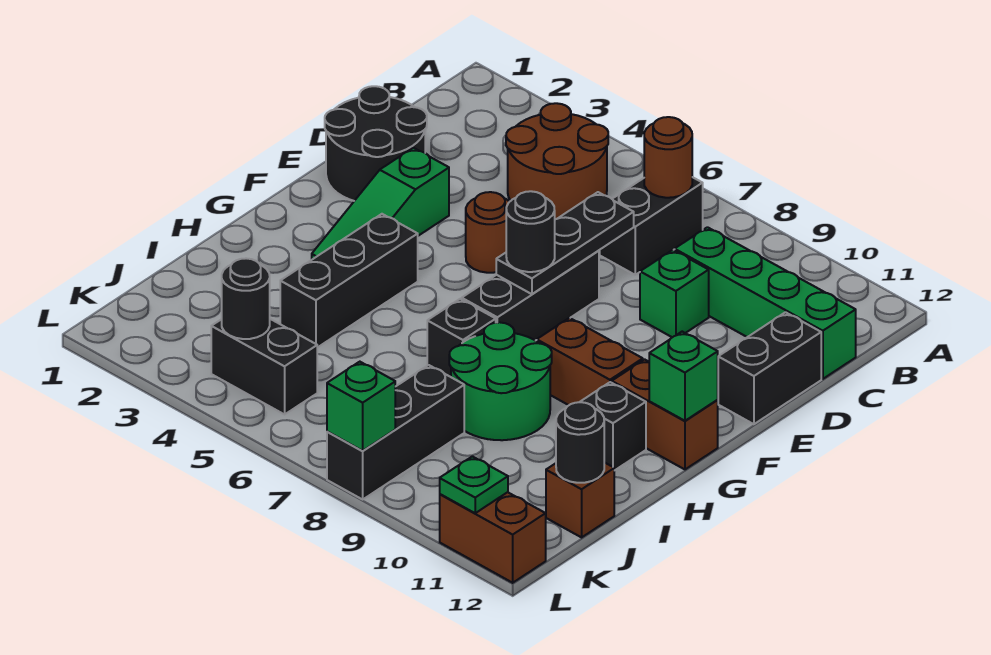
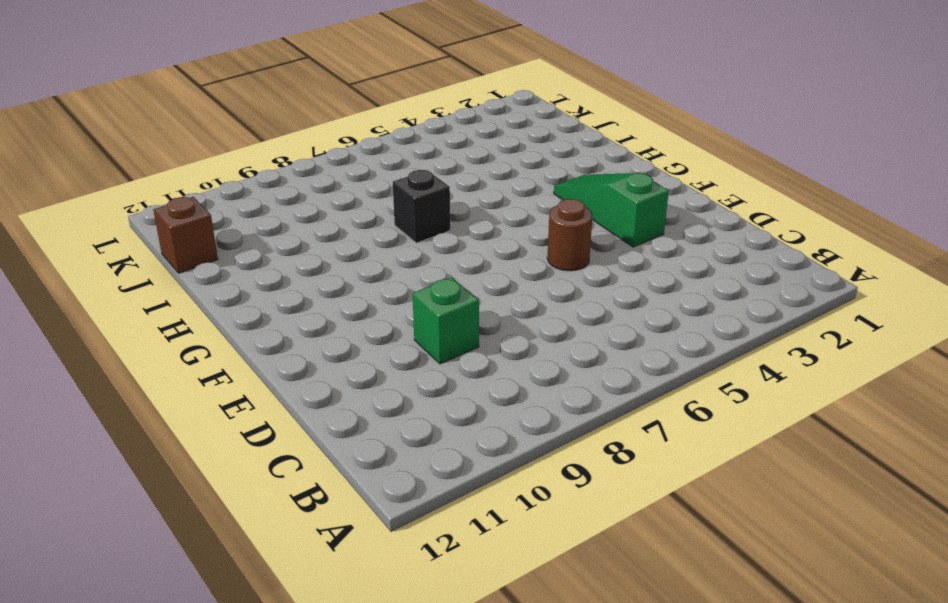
none -> brown round brick B4:C5 level 1
none -> black brick B7:C7 level 1
none -> green brick C9:C12 level 1

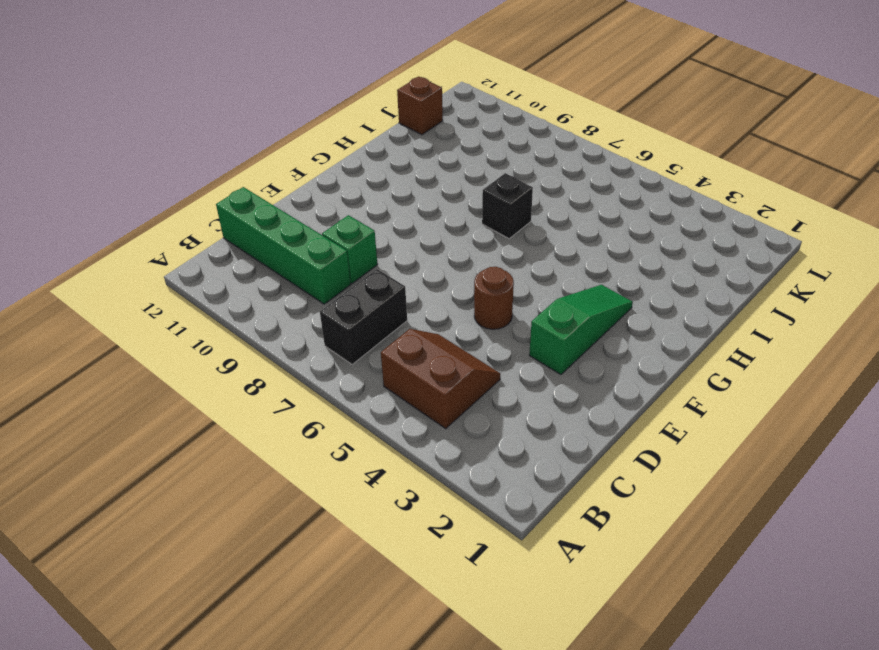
brown slope B4:C5 level 1 top B -> brown round brick B4:C5 level 1
none -> black round brick D1:E2 level 1
none -> black brick D12:E12 level 1
none -> black brick E7:G7 level 1

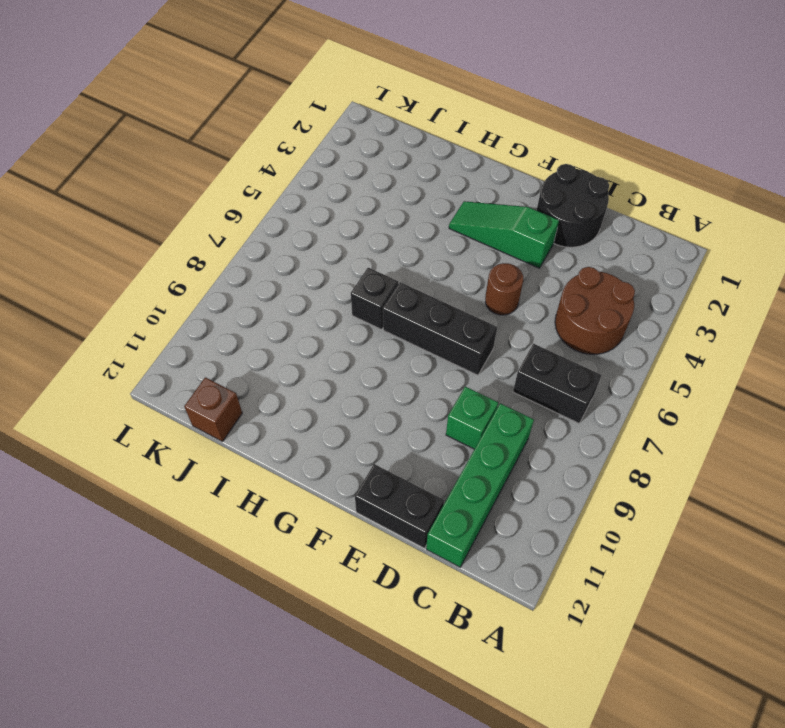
none -> black brick G4:I4 level 1
none -> brown brick G9:G10 level 1
none -> brown brick G11:G12 level 1

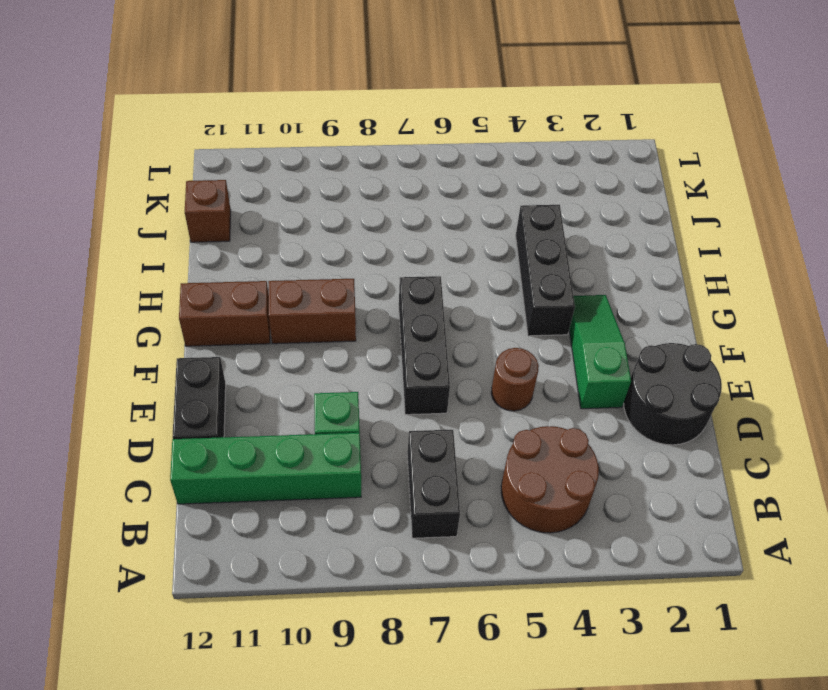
none -> black brick H7 level 1
none -> green round brick H8:I9 level 1
none -> black brick H11 level 1

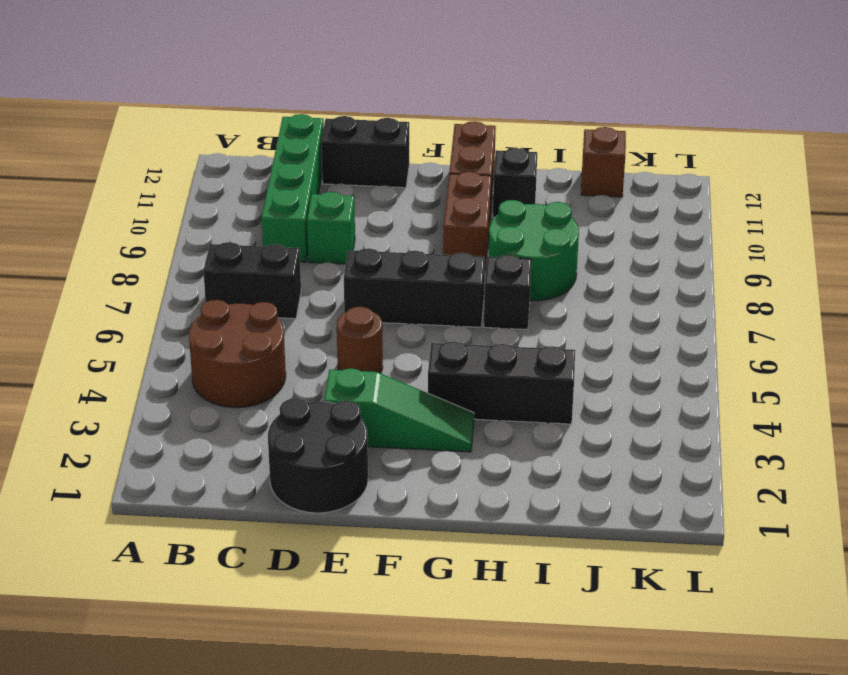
none -> black brick J8:L8 level 1
none -> black brick K4:K5 level 1
none -> brown brick L11:L12 level 1

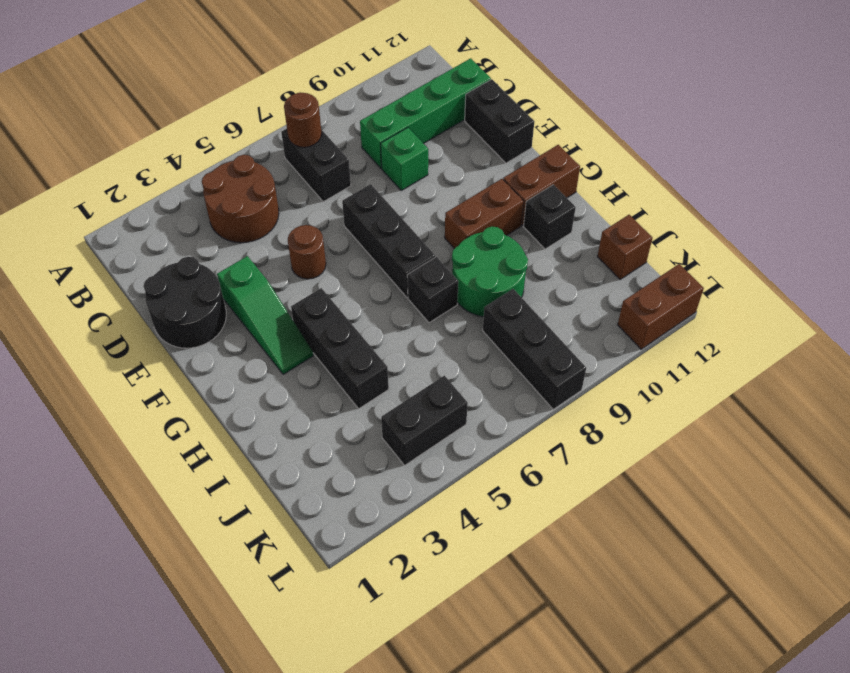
none -> black plate D7:F7 level 2
none -> green brick G12 level 2
none -> black round brick J12 level 2

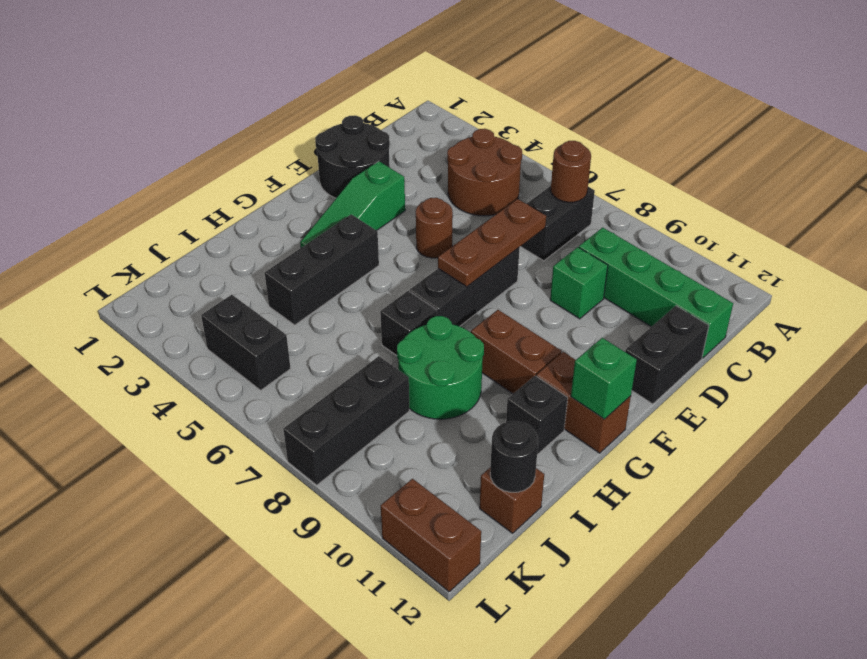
brown plate D7:F7 level 2 -> black plate D7:F7 level 2
none -> black round brick K4 level 2
none -> green brick L8 level 2
none -> green plate L11 level 2

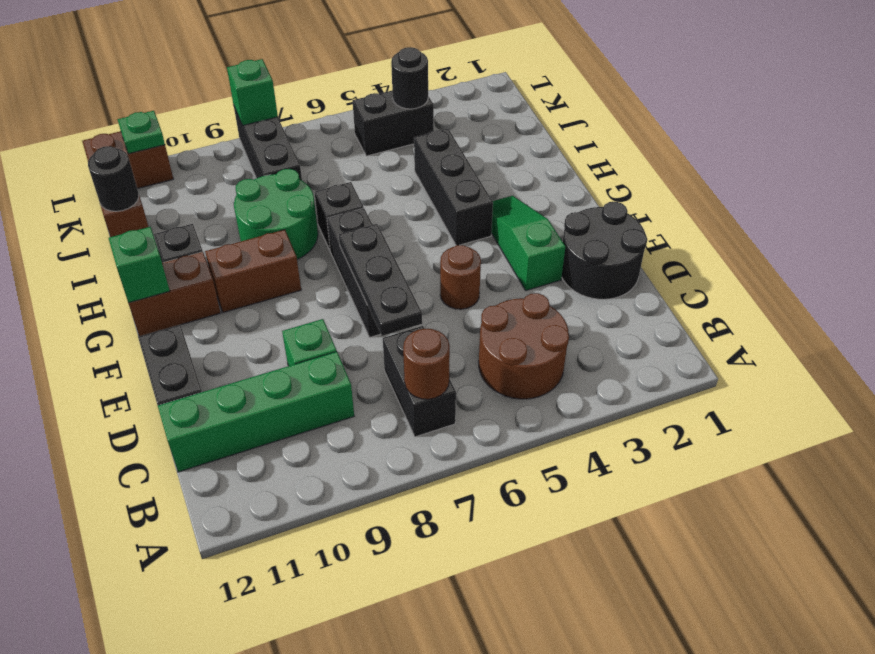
none -> black round brick F7 level 3

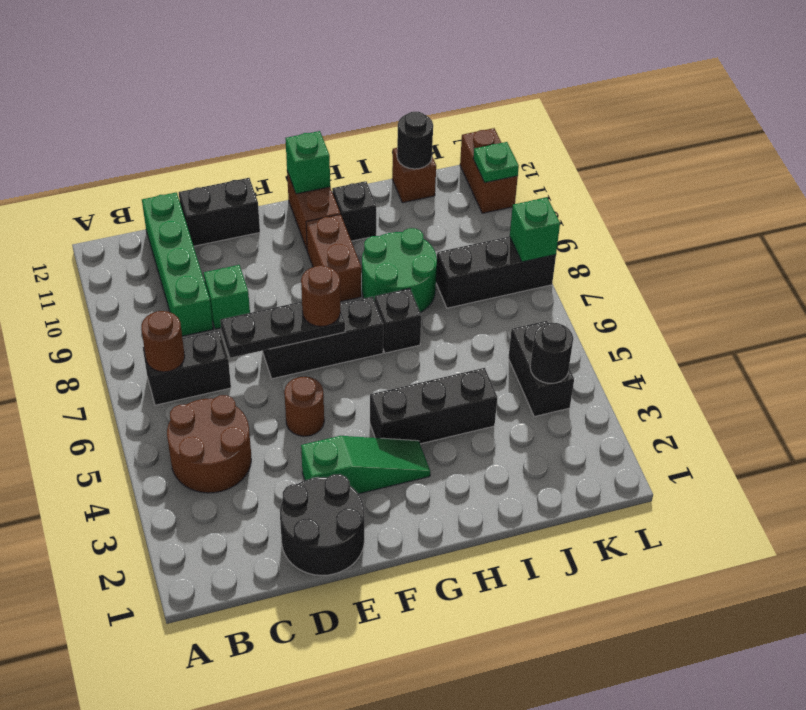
brown round brick F7 level 3 -> black round brick F7 level 3

